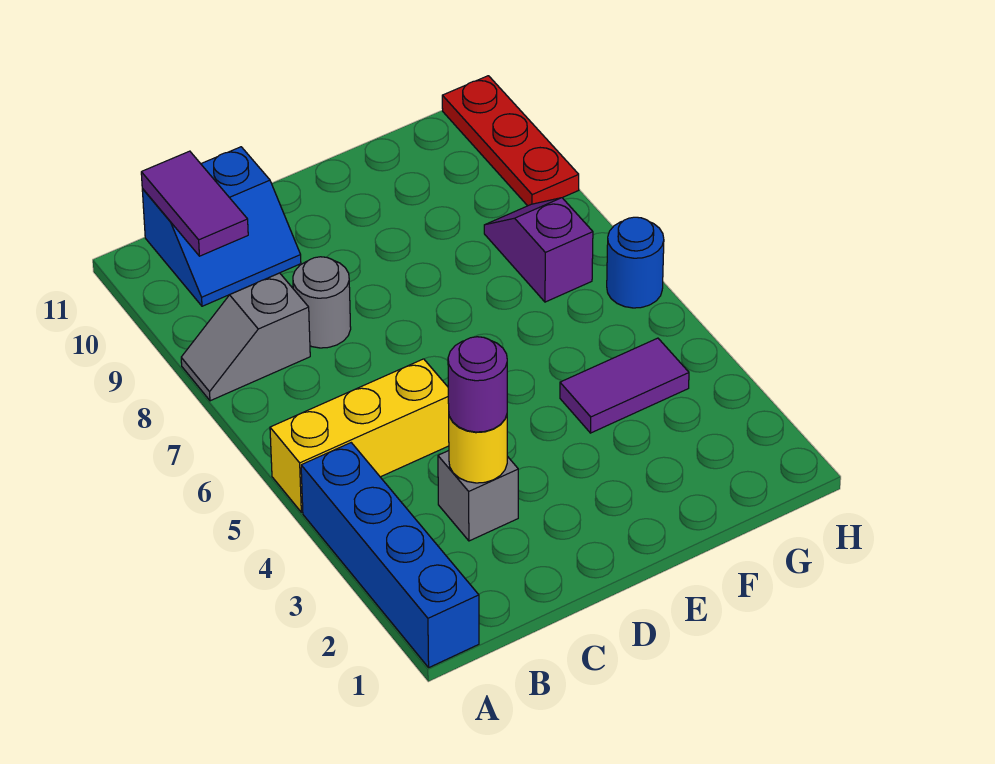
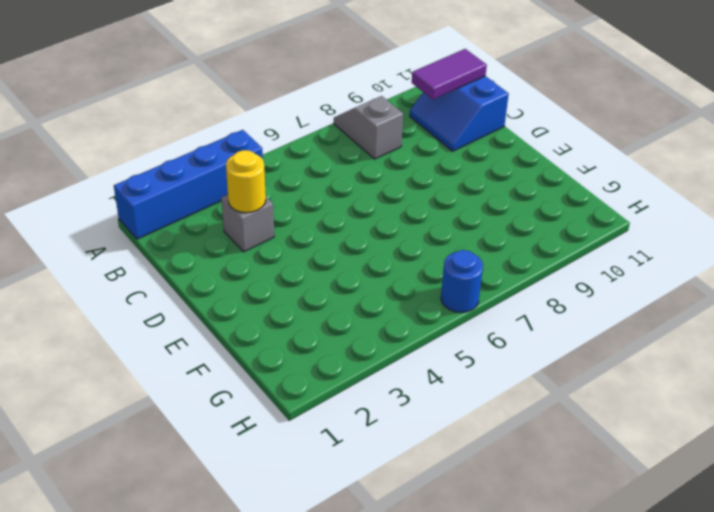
none -> yellow brick A5:C5 level 1
none -> grey round brick C8 level 1
none -> purple tile F4:G4 level 1

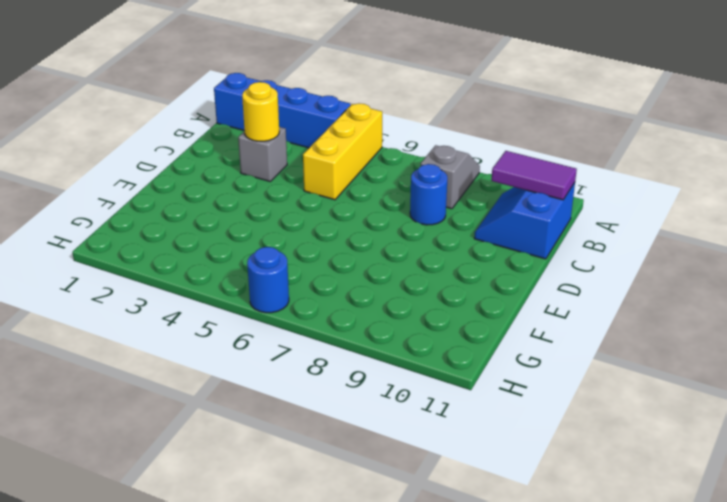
blue round brick C8 level 1 -> grey round brick C8 level 1
none -> purple tile F4:G4 level 1
none -> purple slope G7:G8 level 1 top 7
none -> red plate H9:H11 level 1

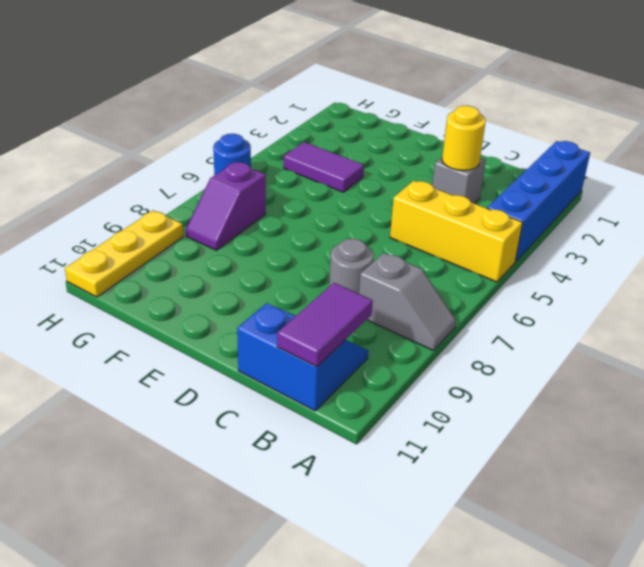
yellow plate H9:H11 level 1 -> red plate H9:H11 level 1
none -> purple round brick C3 level 3

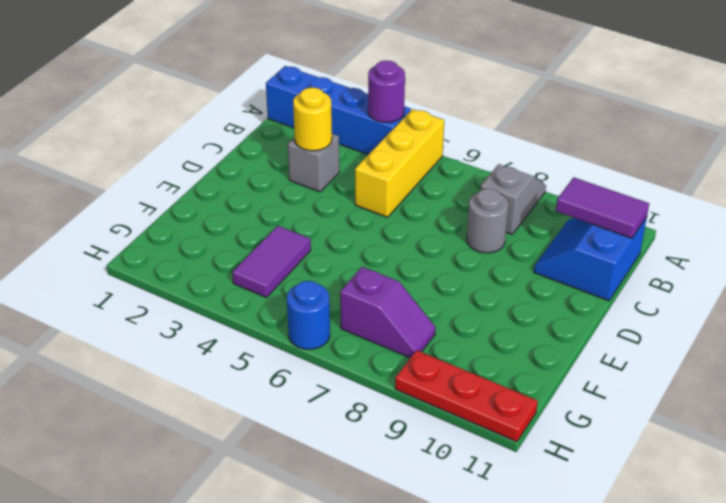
purple round brick A4 level 2 -> purple round brick C3 level 3

